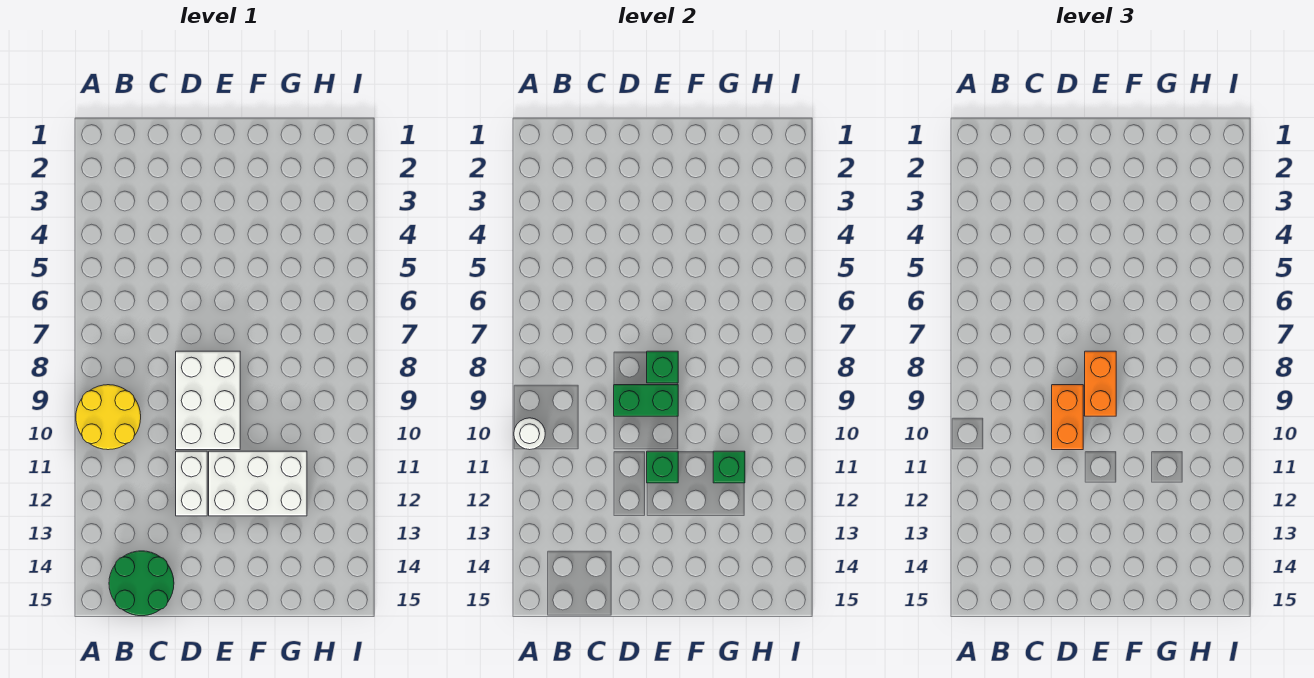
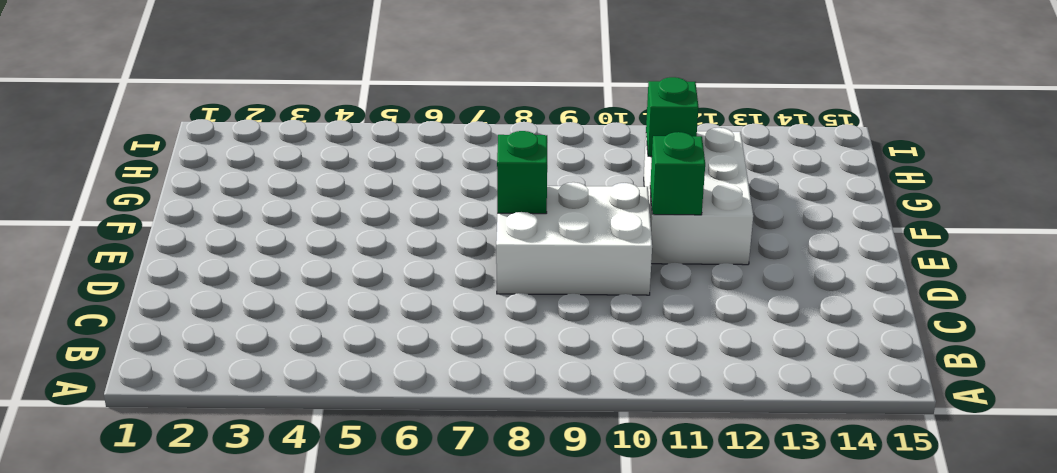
none -> yellow round brick A9:B10 level 1
none -> green round brick B14:C15 level 1
none -> white brick D11:D12 level 1

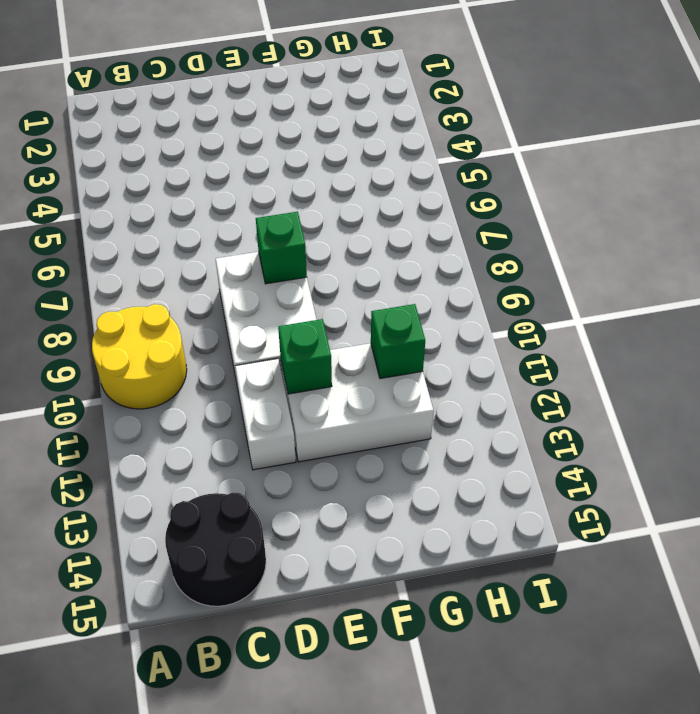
black round brick B14:C15 level 1 -> green round brick B14:C15 level 1
none -> white round brick A10 level 2
none -> green brick D9:E9 level 2
none -> orange brick D9:D10 level 3

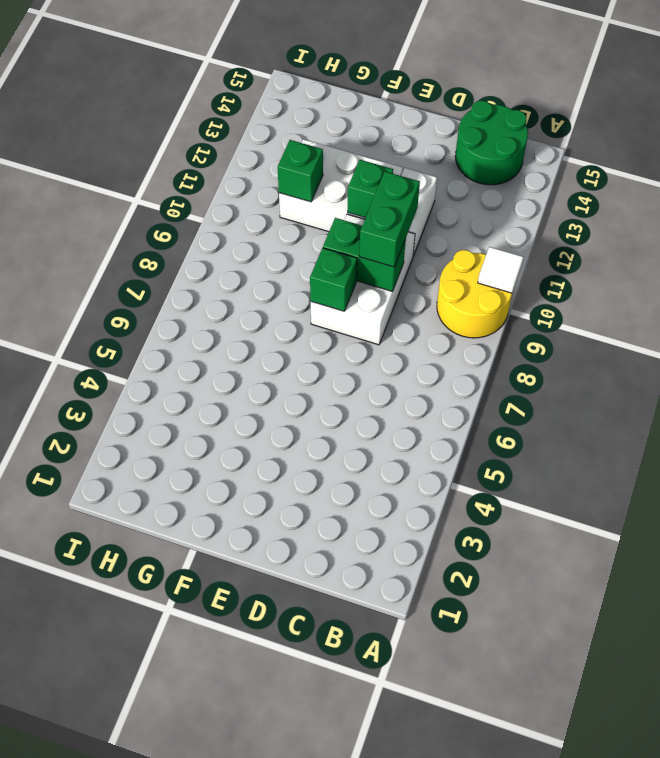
white tile A10 level 2 -> white round brick A10 level 2
green brick D9:D10 level 3 -> orange brick D9:D10 level 3
none -> orange brick E8:E9 level 3

